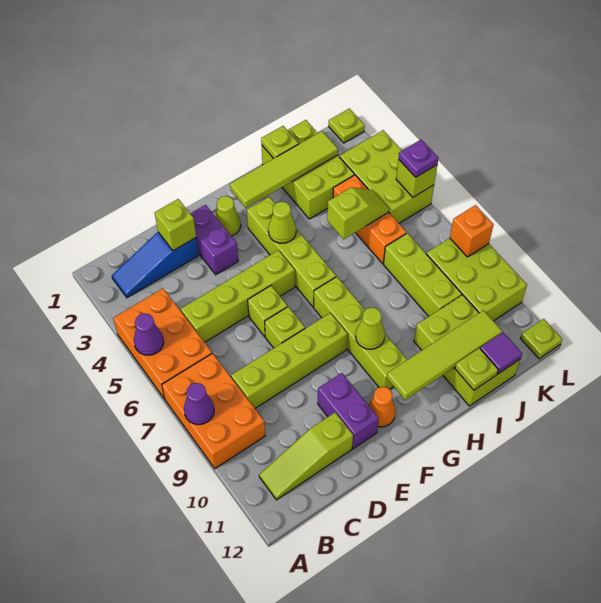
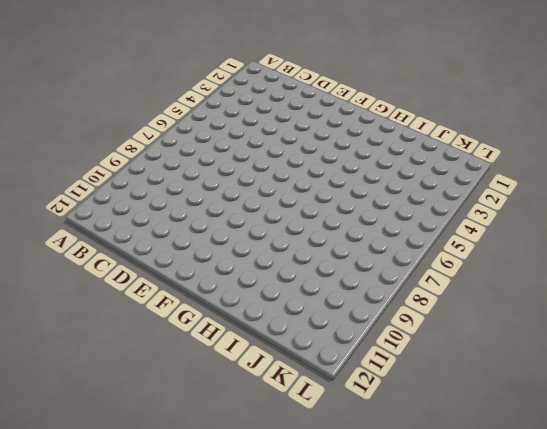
none -> orange brick A4:B6 level 1
none -> orange brick A7:B9 level 1
none -> blue slope B2:D2 level 1 top D
none -> lime slope B11:D11 level 1 top D

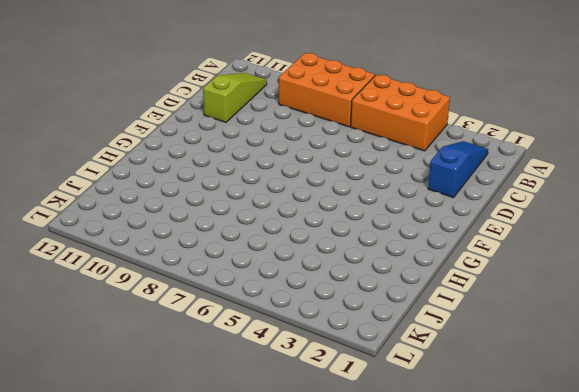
none -> lime brick C5:F5 level 1
none -> lime brick C8:F8 level 1
none -> purple brick E2:E3 level 1
none -> lime brick E6 level 1

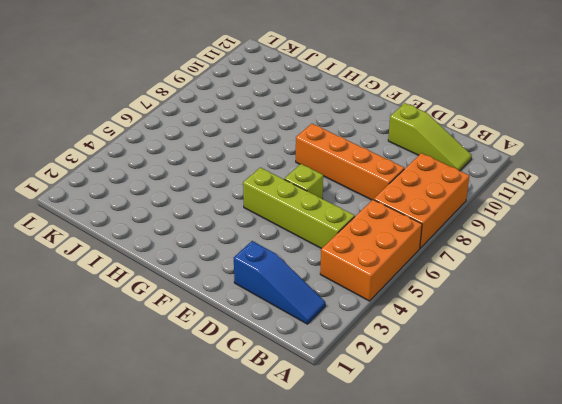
orange brick C8:F8 level 1 -> lime brick C8:F8 level 1
none -> purple brick E2:E3 level 1
none -> lime brick E7 level 1
none -> purple brick E10:E11 level 1
none -> lime cone F2 level 1

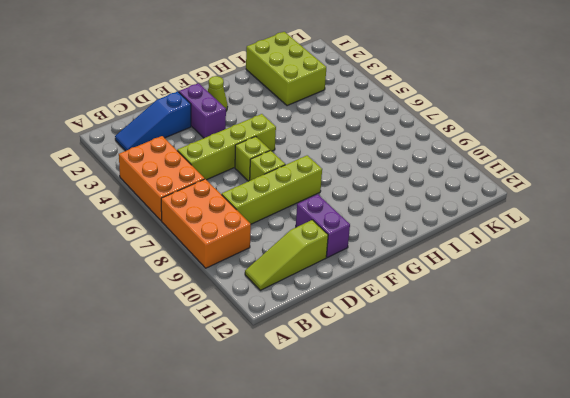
none -> orange cone F11 level 1
none -> lime brick G3:G6 level 1
none -> lime brick G7:G10 level 1
none -> lime brick I10:J12 level 1

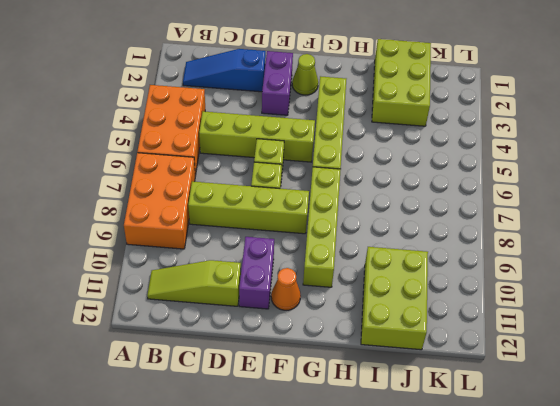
none -> orange brick J4:J6 level 1
none -> lime brick J7:J9 level 1
none -> lime brick K3:L5 level 1
none -> lime brick K8:L10 level 1

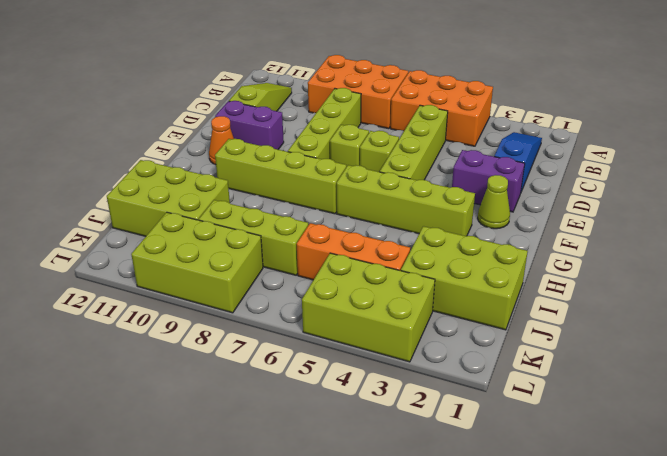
none -> lime plate L1 level 1
none -> lime plate L12 level 1
none -> purple cone A5 level 2
none -> purple cone A8 level 2

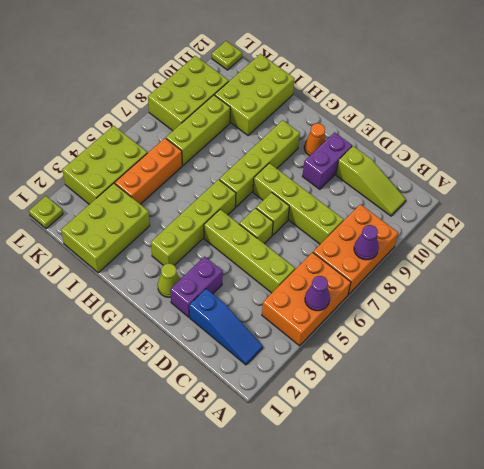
none -> lime brick D2 level 2
none -> lime tile G2:J2 level 2
none -> lime cone G4 level 2
none -> lime cone G9 level 2

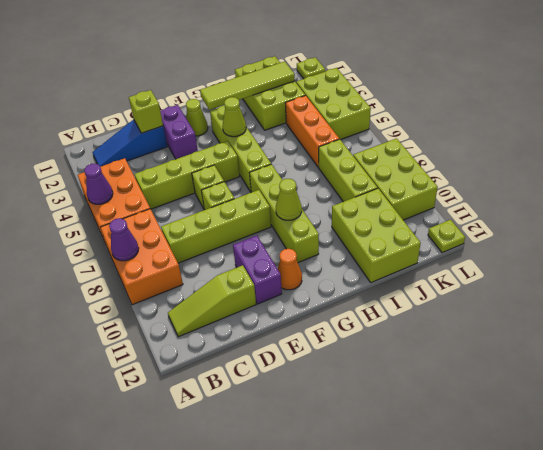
none -> lime tile G11:J11 level 2
none -> lime plate I1 level 2
none -> lime slope I5:J5 level 2 top I
none -> lime plate I12 level 2

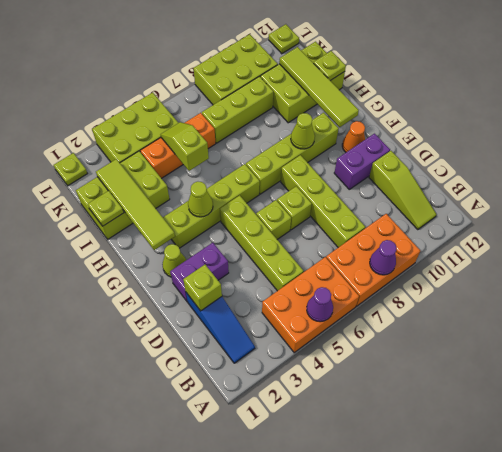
none -> purple tile J12 level 2
none -> lime brick L5 level 2
none -> orange brick L8 level 2
none -> purple plate L5 level 3

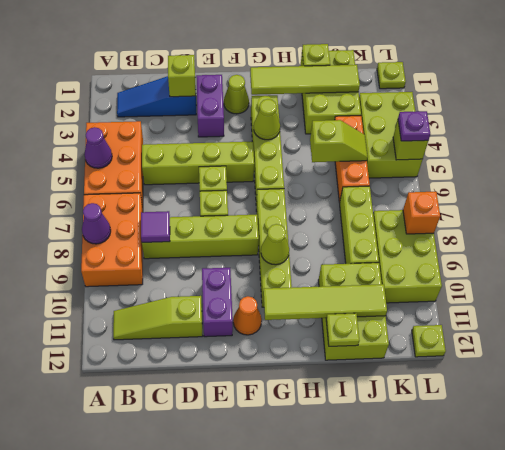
purple tile C8 level 2 -> purple tile J12 level 2

